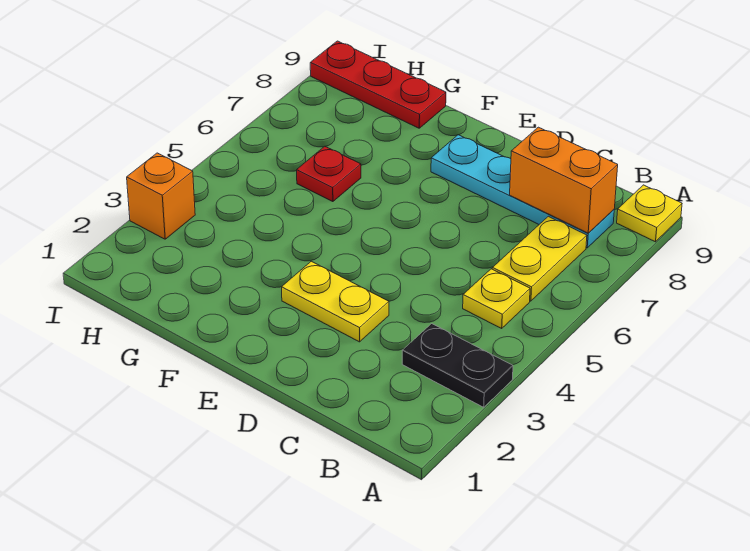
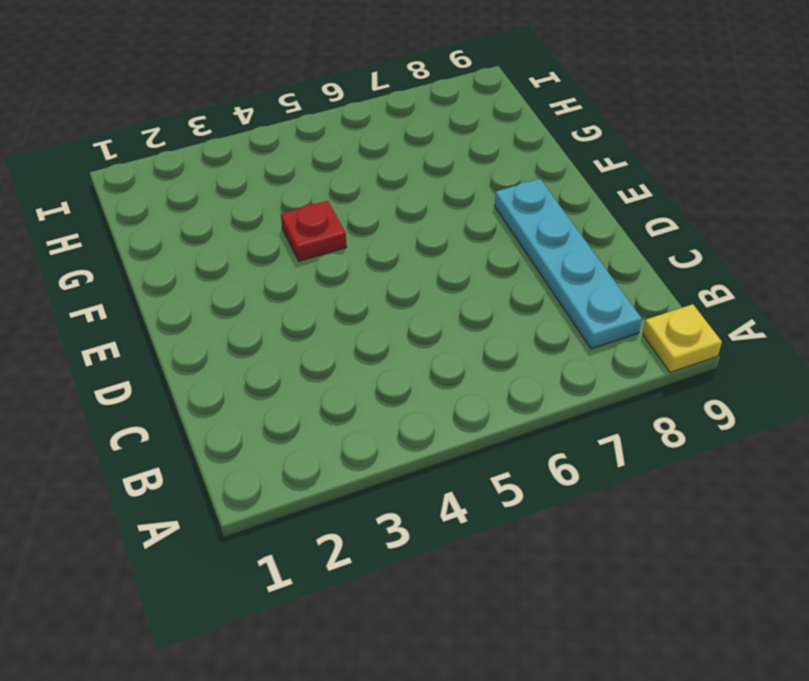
red plate F4 level 1 -> red plate G6 level 1
none -> black plate A3:B3 level 1
none -> yellow plate B5 level 1

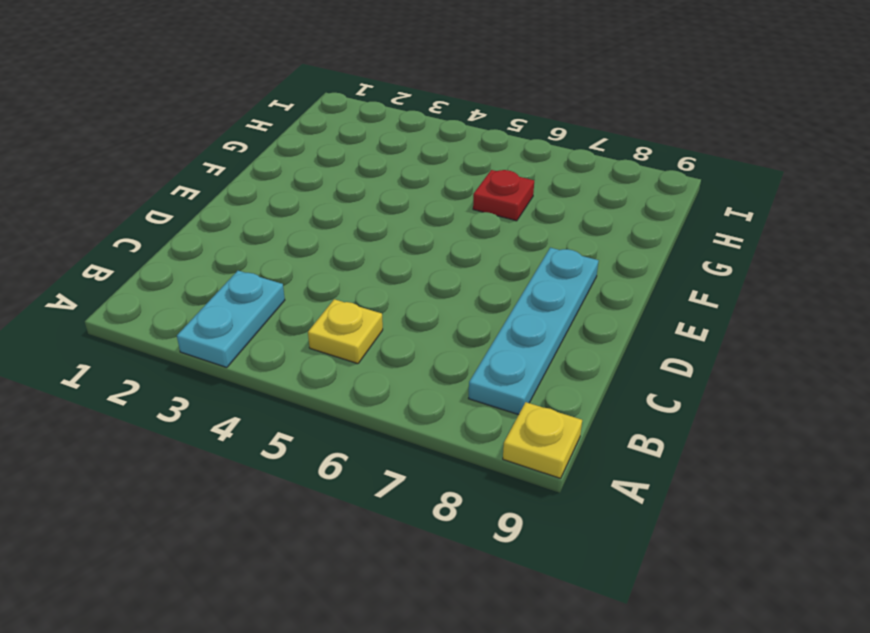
cyan plate A3:B3 level 1 -> black plate A3:B3 level 1
none -> yellow plate B6:B7 level 1
none -> yellow plate D3:E3 level 1

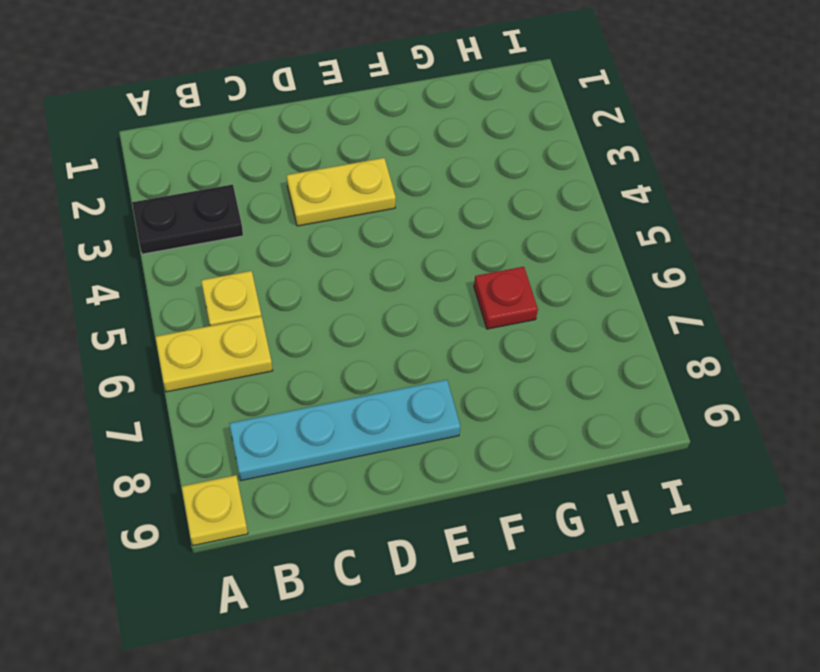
yellow plate A6:B6 level 1 -> yellow plate B6:B7 level 1
none -> red plate G9:I9 level 1
none -> orange brick I3 level 1

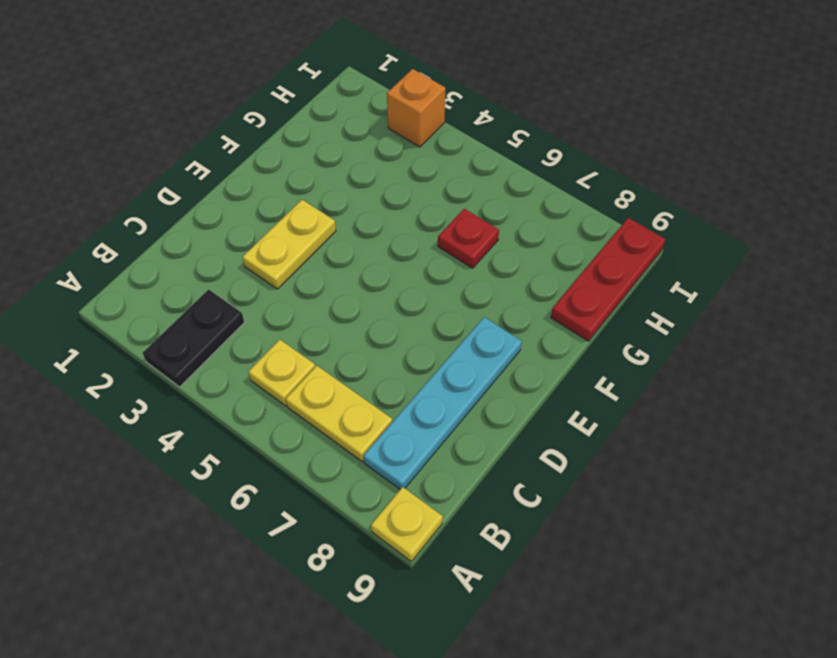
none -> orange brick B8:C8 level 2

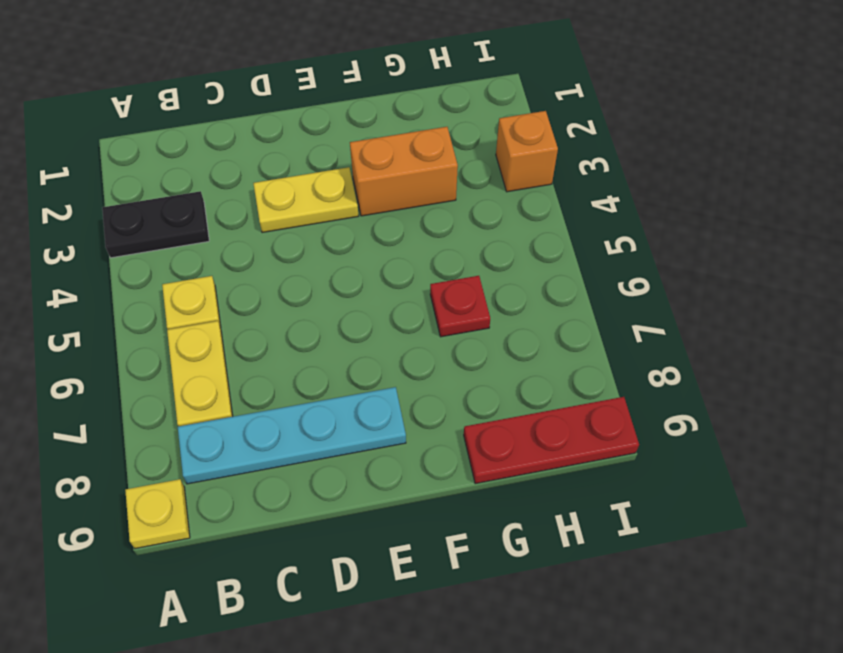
orange brick F3:G3 level 1 -> orange brick B8:C8 level 2

